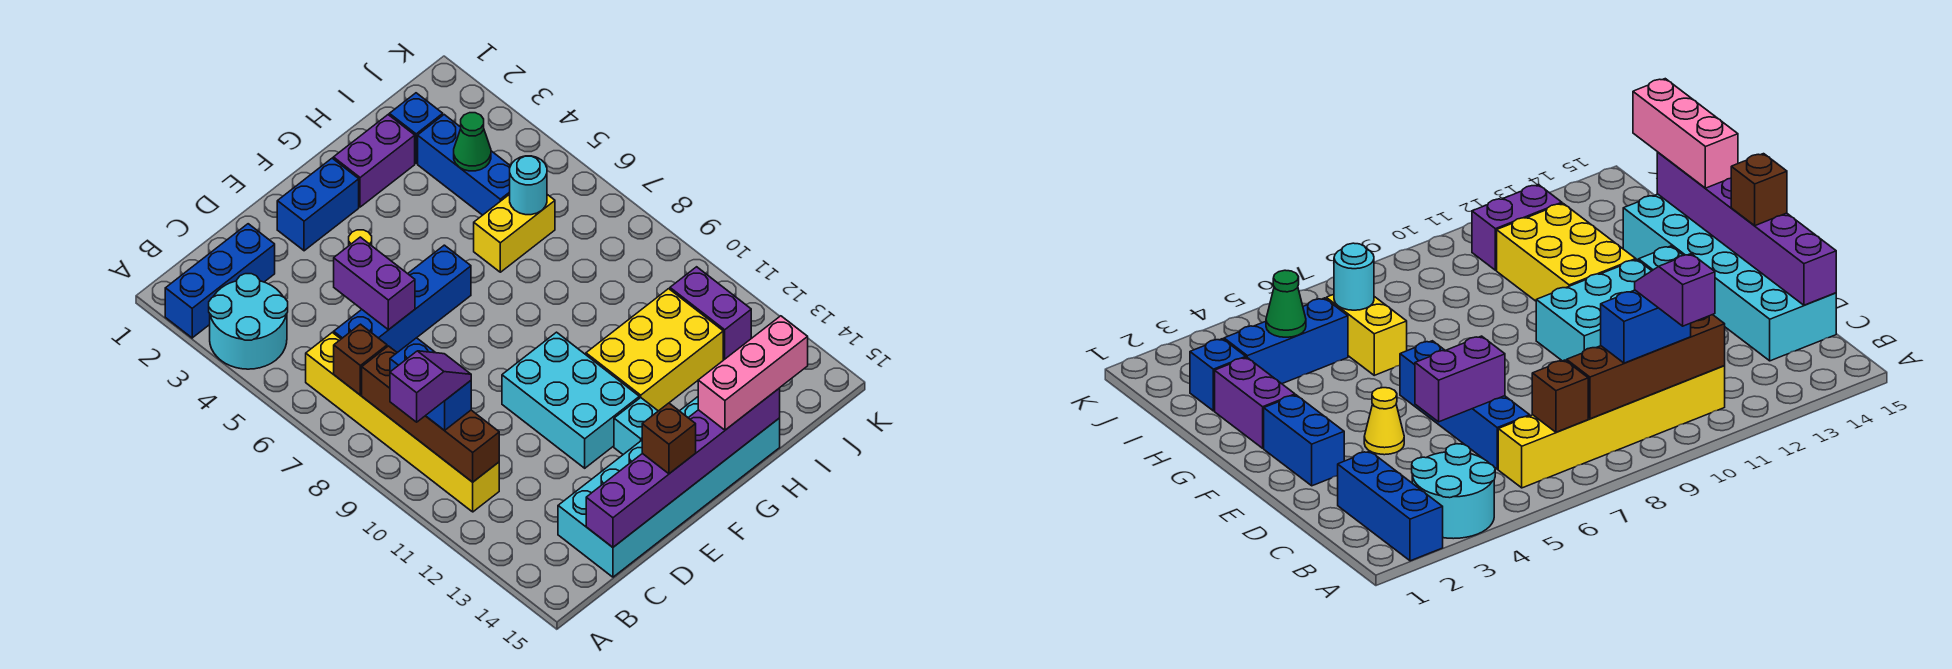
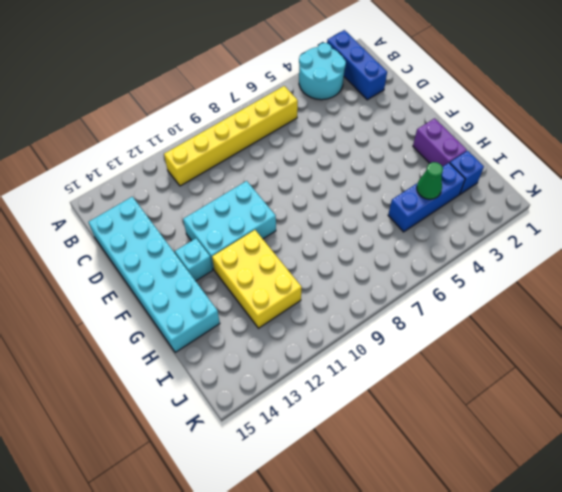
none -> blue brick C6:F6 level 1
none -> blue brick E2:F2 level 1
none -> yellow cone E4 level 1

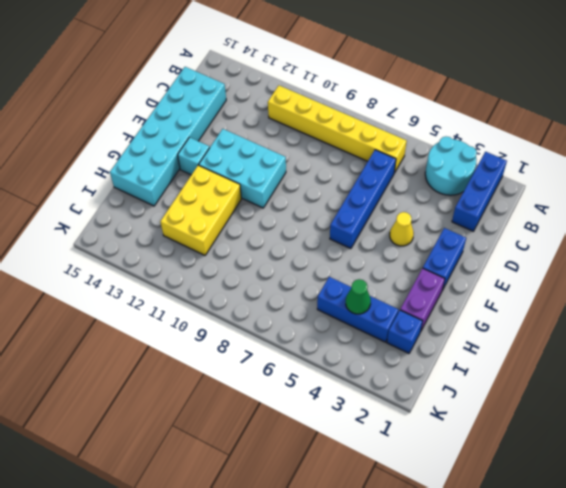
none -> yellow brick H6:I6 level 1
none -> purple brick J11:J12 level 1
none -> brown brick B7 level 2

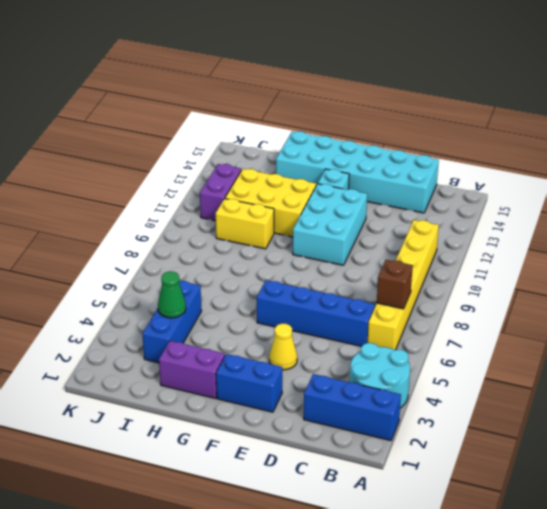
yellow brick H10:I10 level 1 -> yellow brick H6:I6 level 1
none -> blue brick I2 level 1
none -> brown brick B8:B11 level 2
none -> purple brick C15:H15 level 2

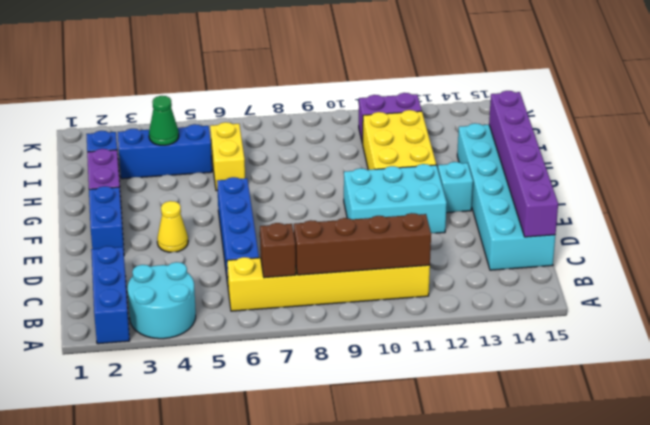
none -> purple brick D5:D6 level 2
none -> cyan round brick I6 level 2
none -> blue brick B9:B10 level 3

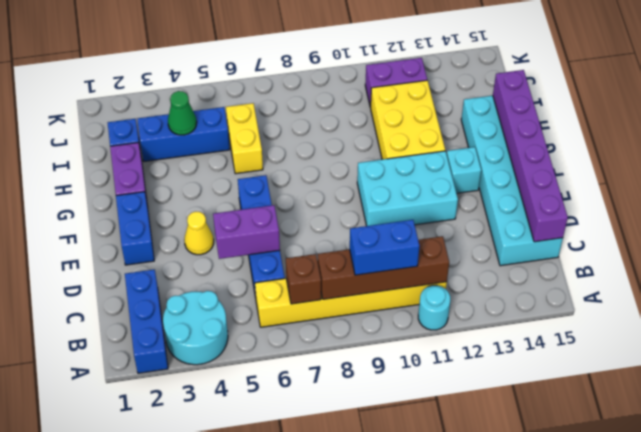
cyan round brick A11 level 1 -> cyan round brick I6 level 2
none -> brown brick E15 level 3
none -> pink brick G15:I15 level 3
none -> purple slope A10:B10 level 4 top A

